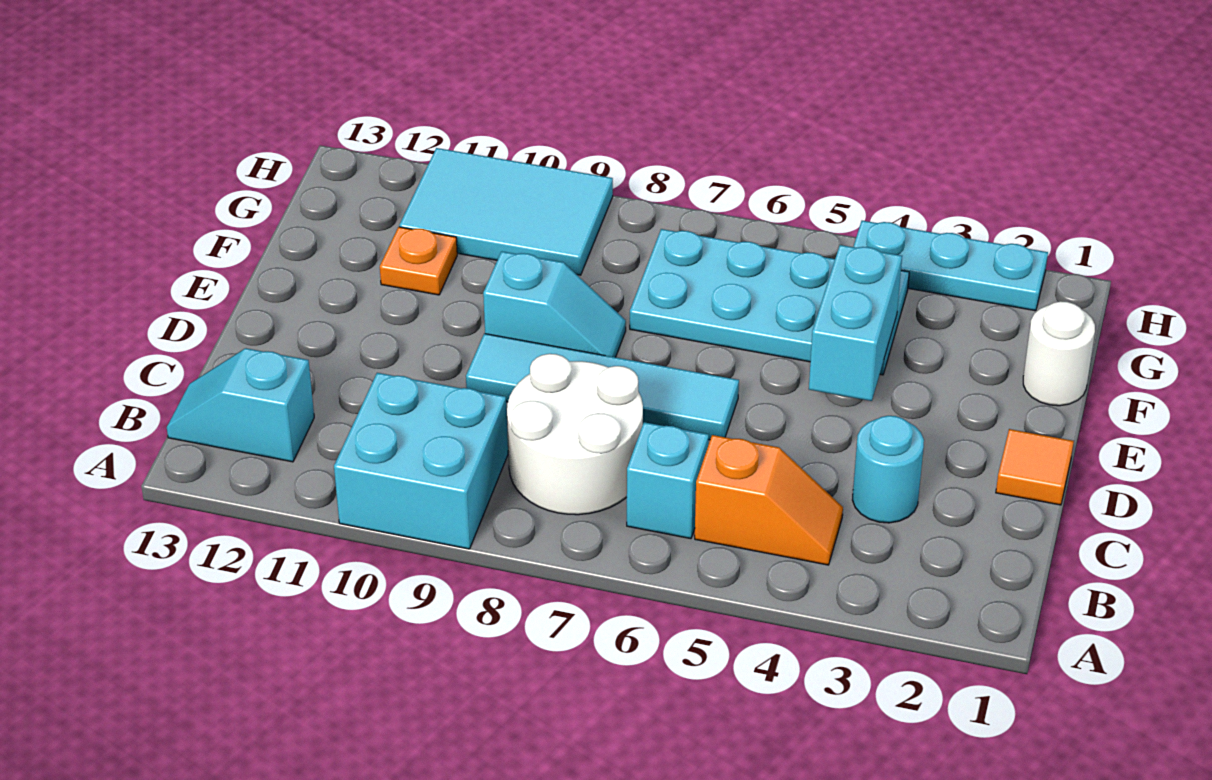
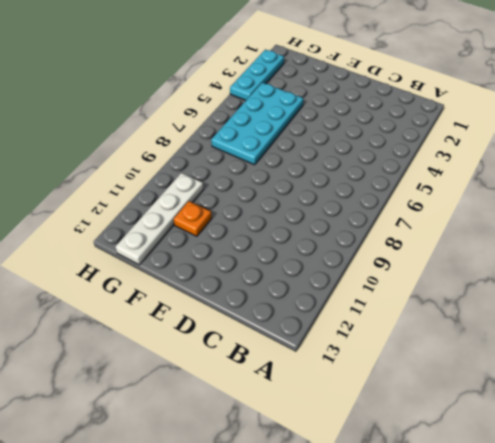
white plate G10:G13 level 1 -> cyan tile G9:H11 level 1
none -> cyan brick A9:B10 level 1
none -> orange slope B4:B5 level 1 top 5
none -> cyan brick B6 level 1

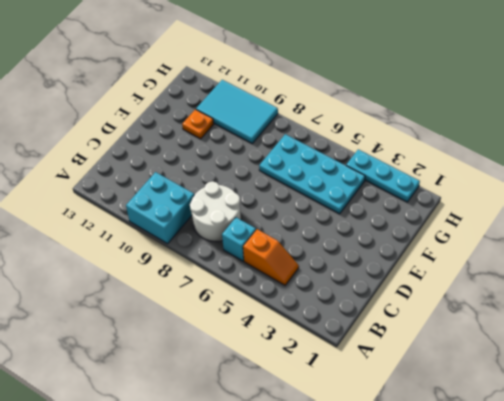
none -> cyan slope B12:B13 level 1 top 12
none -> cyan round brick C3 level 1
none -> orange tile D1 level 1

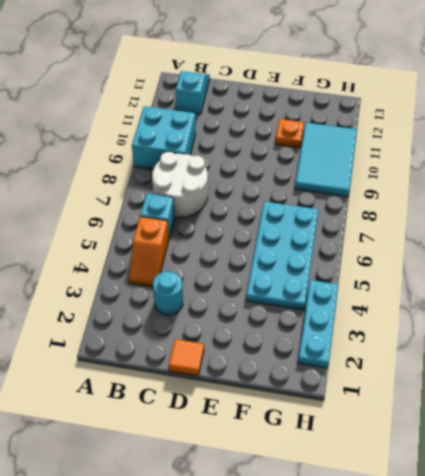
none -> cyan tile D6:D9 level 1
none -> cyan slope E8:E9 level 1 top 9
none -> white round brick F1 level 1

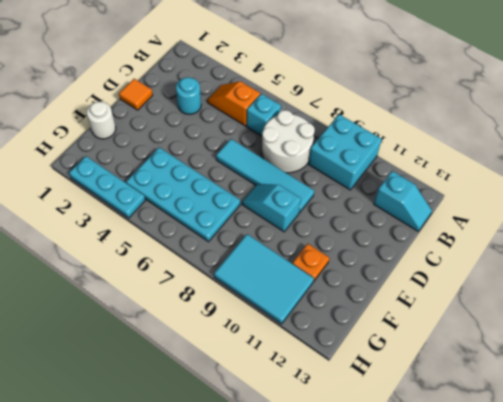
none -> cyan brick E4:F4 level 2

